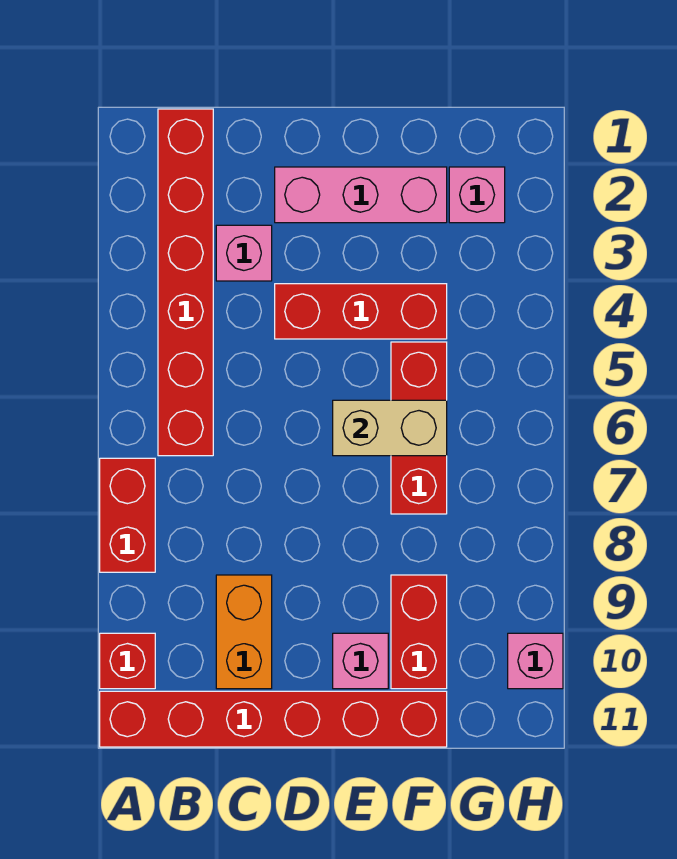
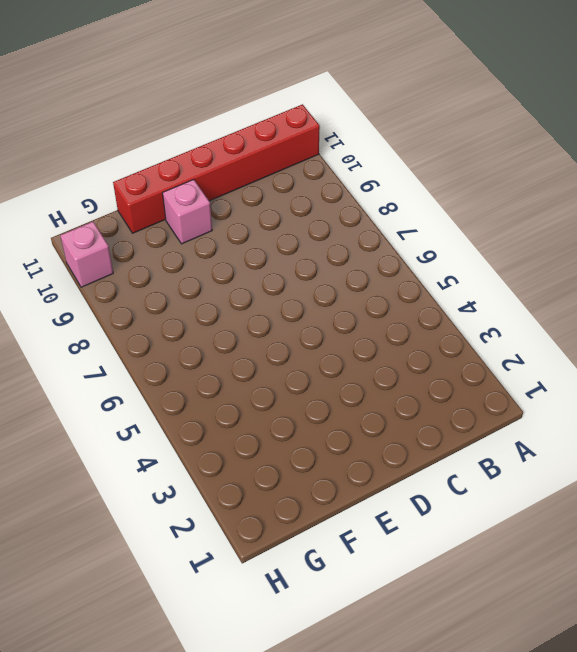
none -> red brick A7:A8 level 1
none -> red brick A10 level 1
none -> red brick B1:B6 level 1

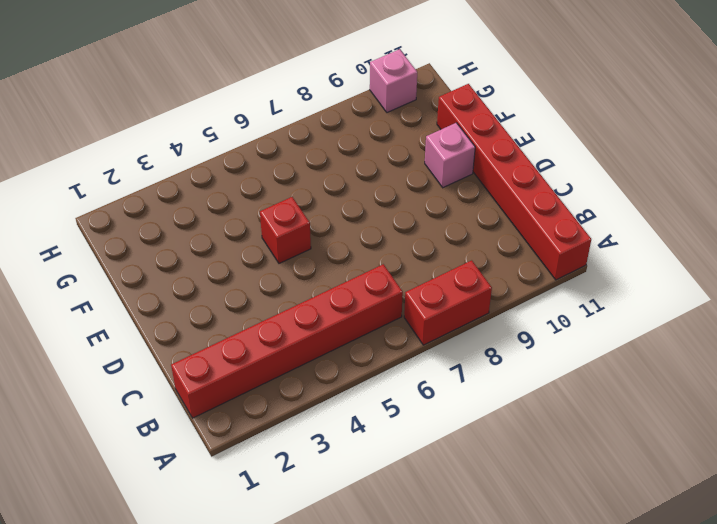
red brick E5 level 1 -> red brick A10 level 1
none -> pink brick C3 level 1
none -> orange brick C9:C10 level 1
none -> pink brick D2:F2 level 1

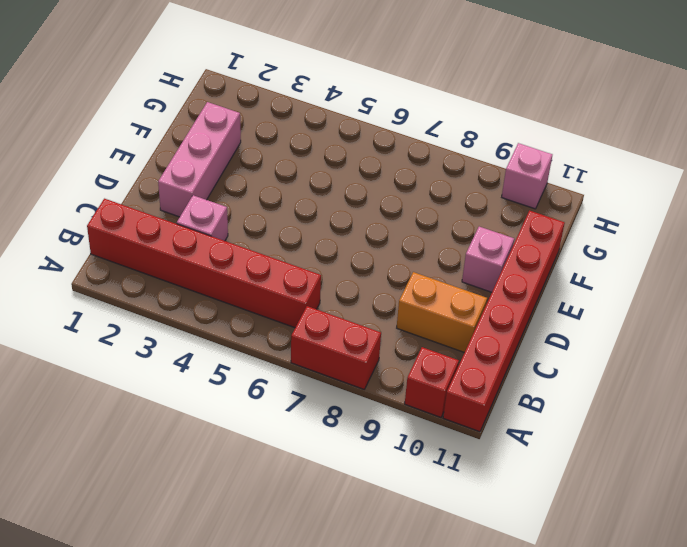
none -> red brick D4:F4 level 1
none -> red brick F5:F7 level 1
none -> red brick F9:F10 level 1

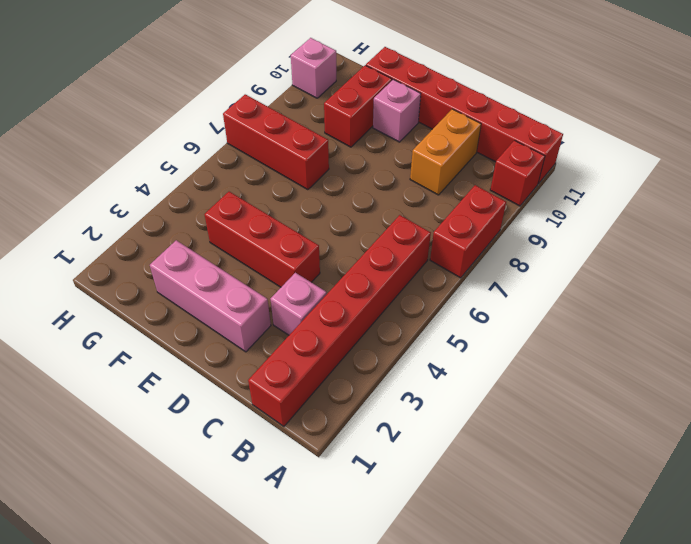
red brick F7:H7 level 1 -> red brick F5:F7 level 1
none -> pink brick G2 level 1
none -> tan brick E6:F6 level 2

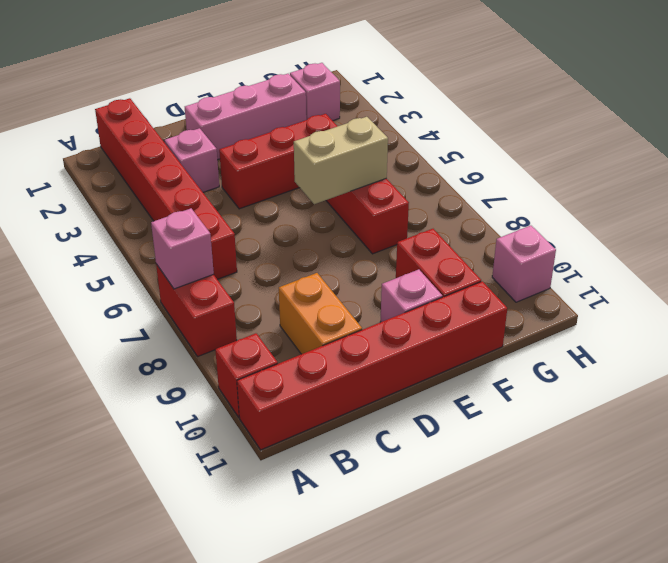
pink brick A7 level 2 -> none

